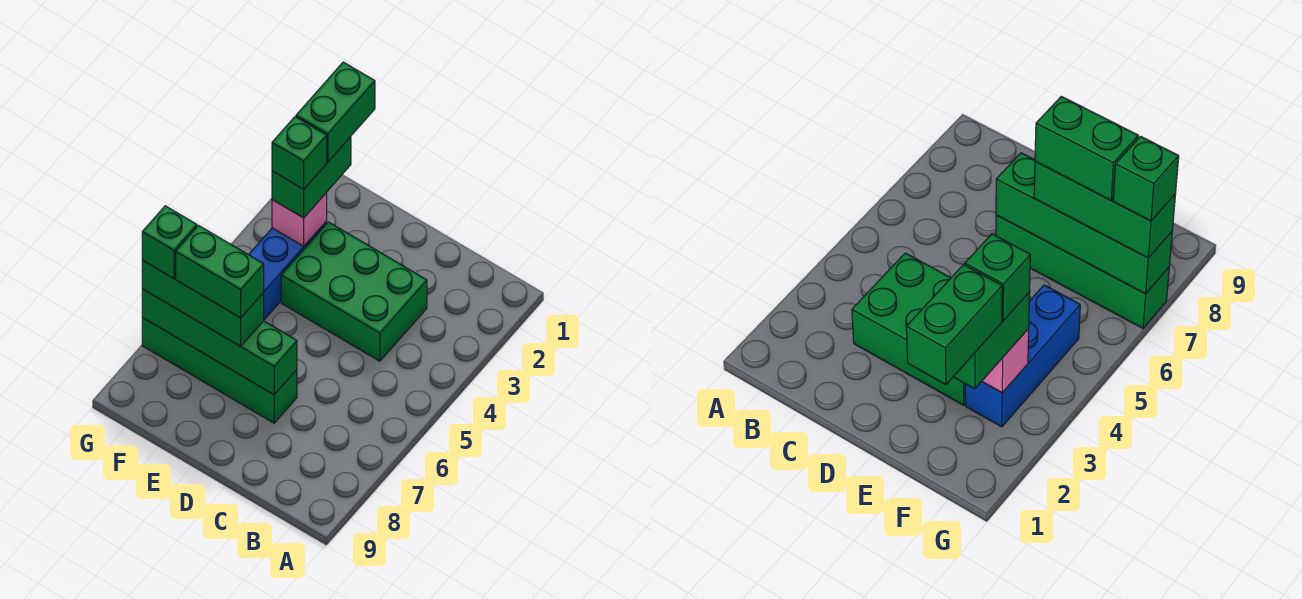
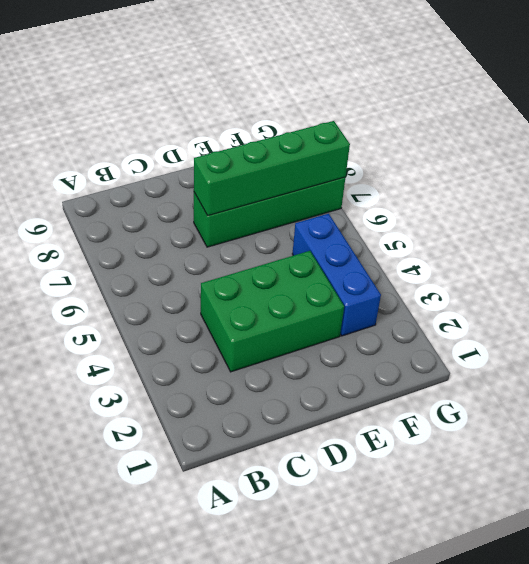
none -> pink brick F3 level 2
none -> green brick E7:G7 level 3

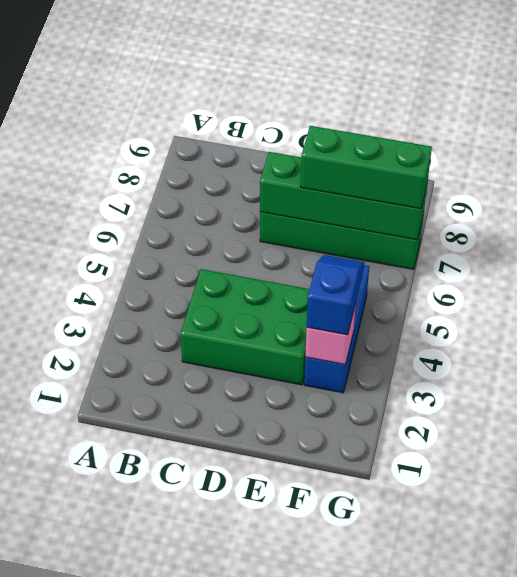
blue slope F3:F4 level 3 top 3 -> green brick F2:F3 level 3
none -> green brick E7:F7 level 4
none -> green brick F1:F2 level 4

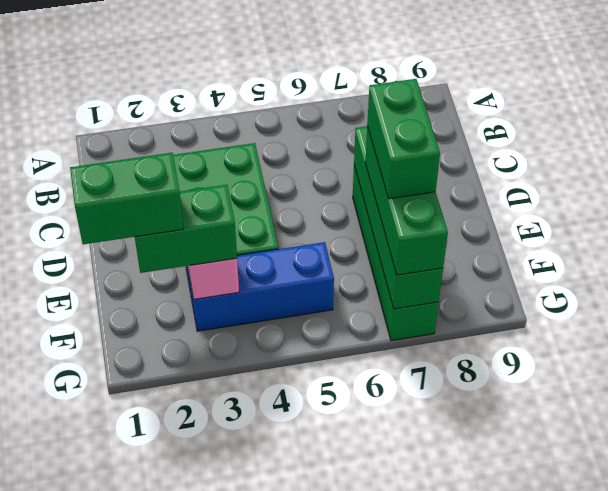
none -> green brick F3 level 4
none -> green brick G7 level 4

